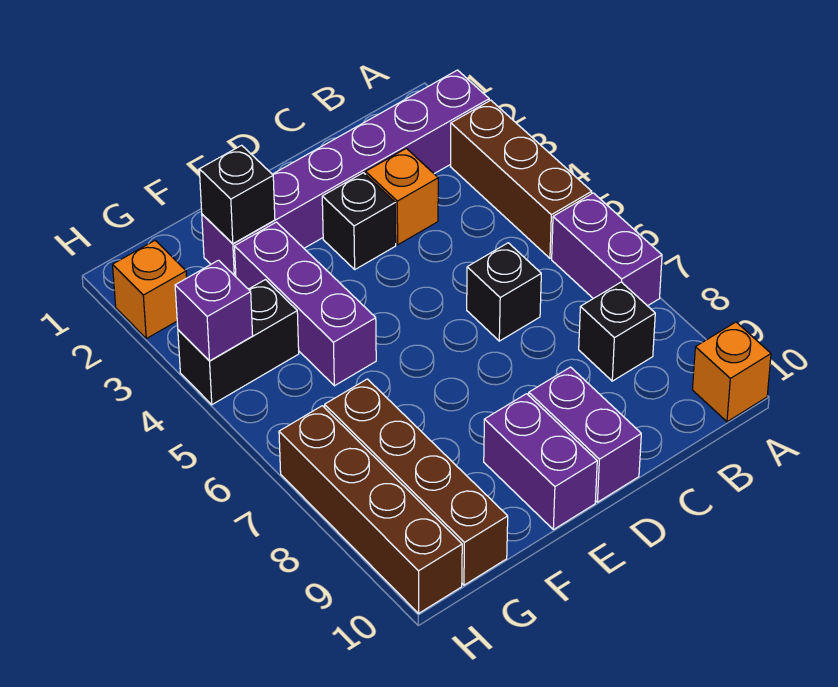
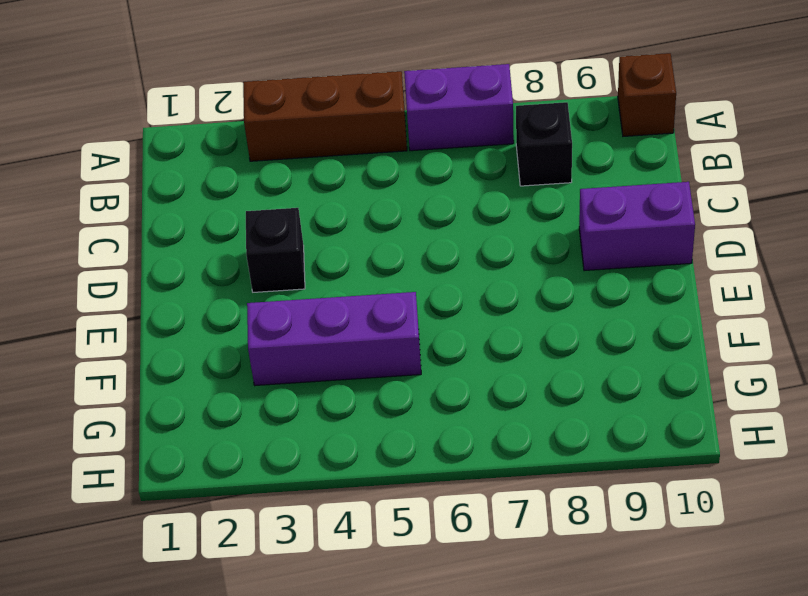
brown brick A10 level 1 -> orange brick A10 level 1
none -> purple brick A2:F2 level 1
none -> orange brick C3 level 1
none -> black brick C6 level 1

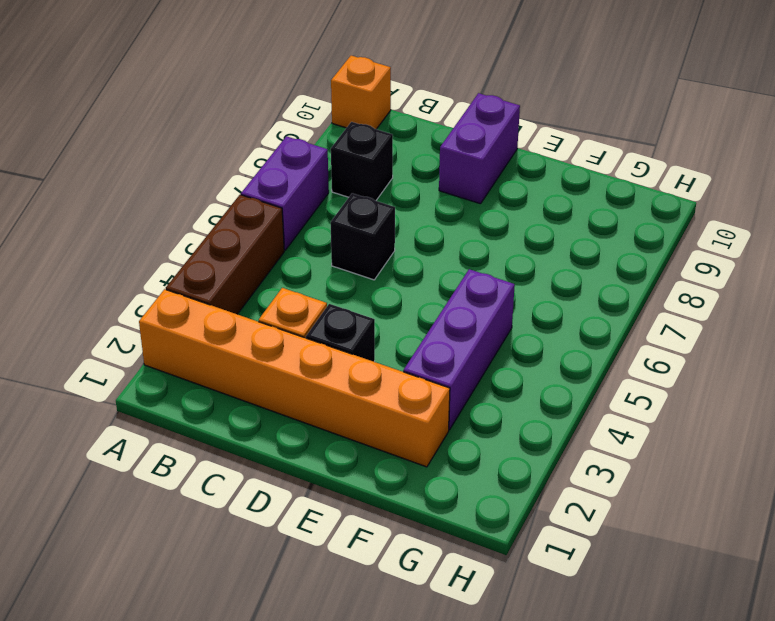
orange brick A2:F2 level 1 -> purple brick A2:F2 level 1
none -> purple brick E9:E10 level 1
none -> black brick G4:H4 level 1
none -> brown brick G7:G10 level 1

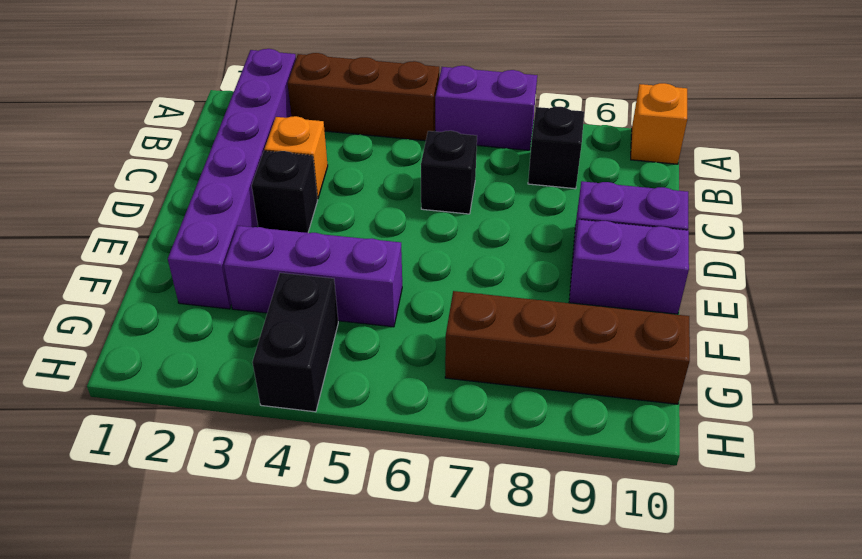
none -> orange brick H2 level 1
none -> brown brick H7:H10 level 1
none -> black brick F2 level 2

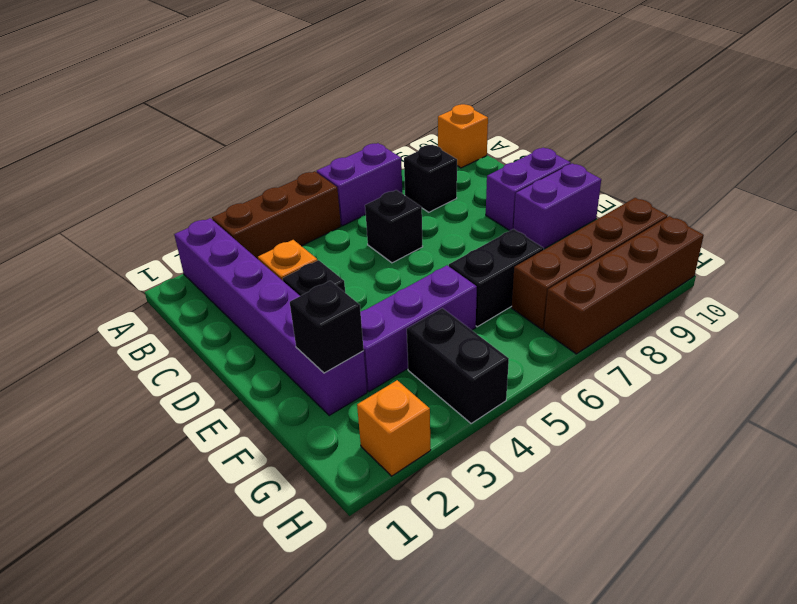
black brick F6:F7 level 1 -> none
none -> purple brick H4 level 2

